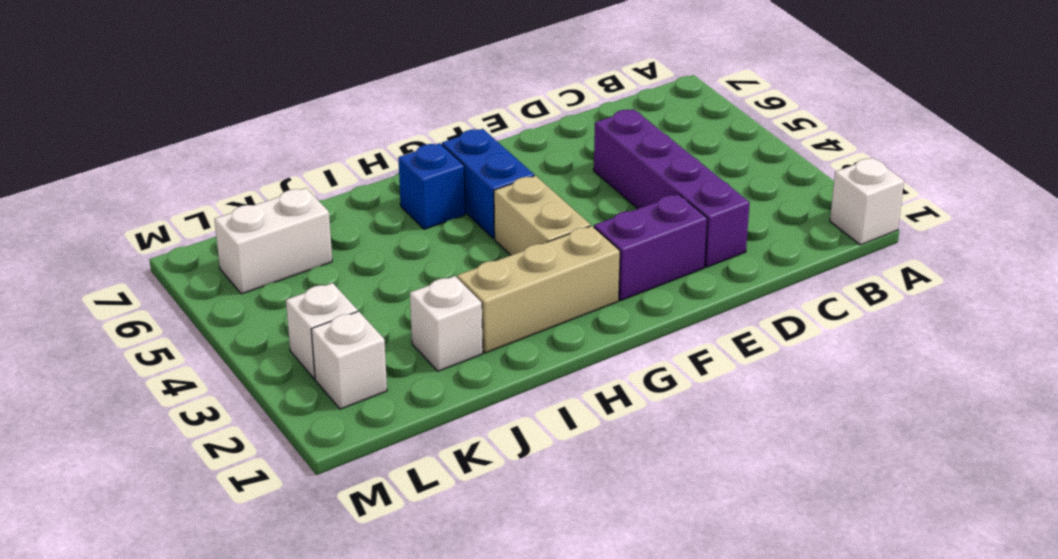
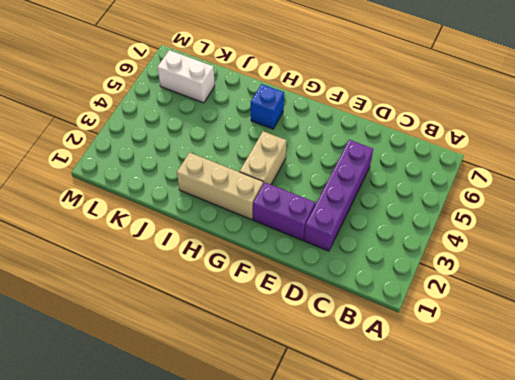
none -> white brick A1 level 1
none -> blue brick G5:G6 level 1

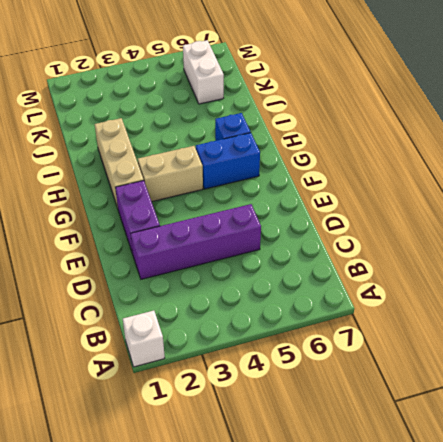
none -> white brick J2 level 1
none -> white brick L2 level 1

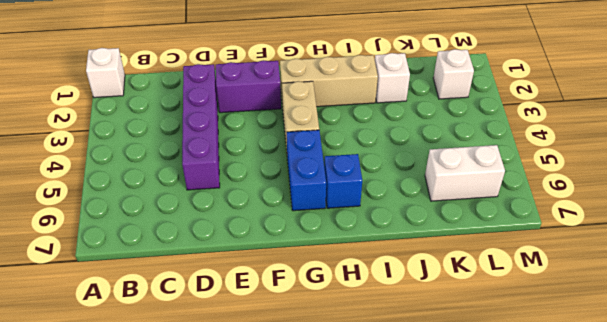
none -> white brick L3 level 1

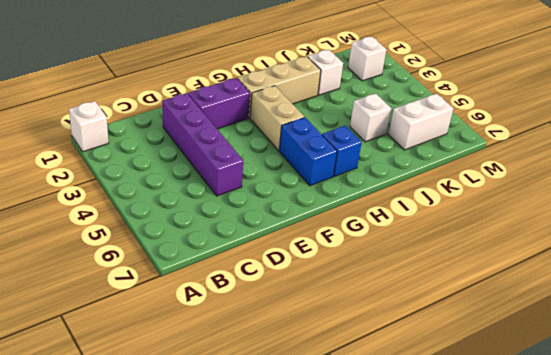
white brick J5 level 1 -> white brick L3 level 1

